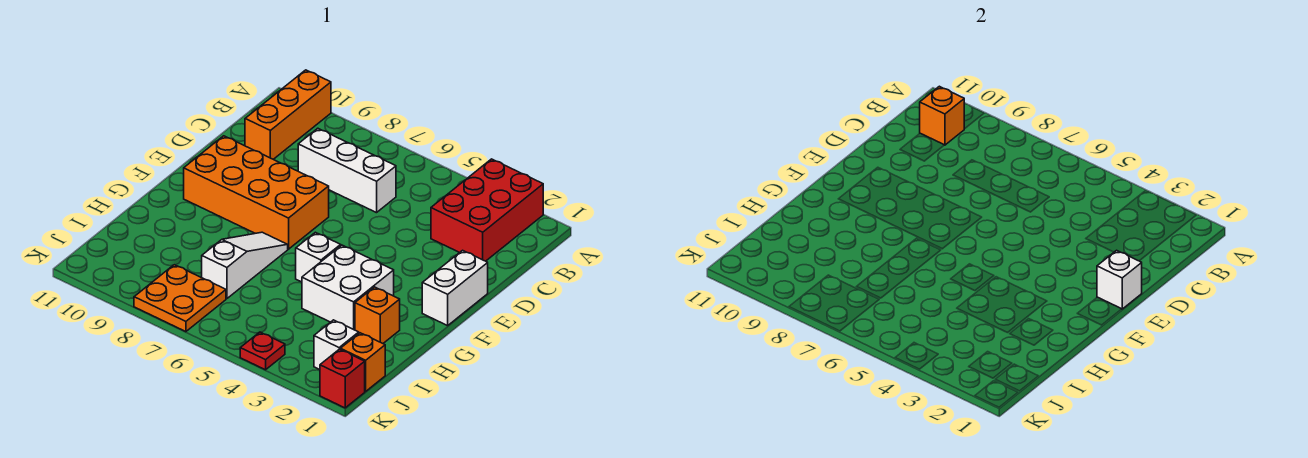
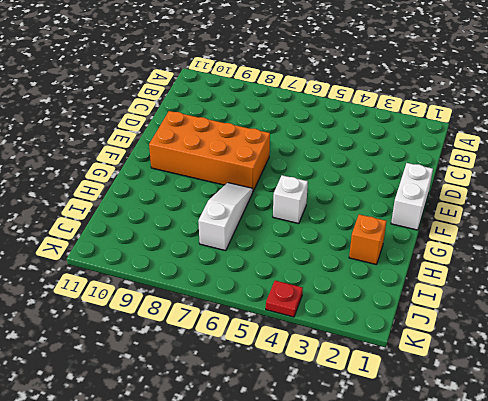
none -> red brick A2:C3 level 1
none -> orange brick A10:C10 level 1
none -> white brick C6:C8 level 1

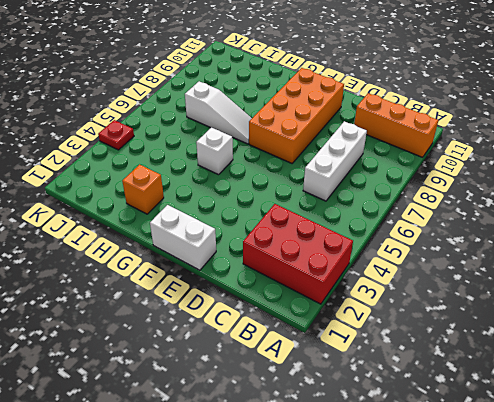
none -> white brick G3:H4 level 1
none -> orange brick J1 level 1
none -> white brick J2 level 1

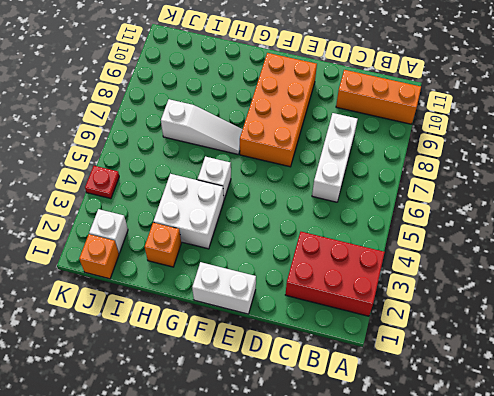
none -> orange plate J7:K8 level 1
none -> red brick K1 level 1
none -> orange brick B10 level 2

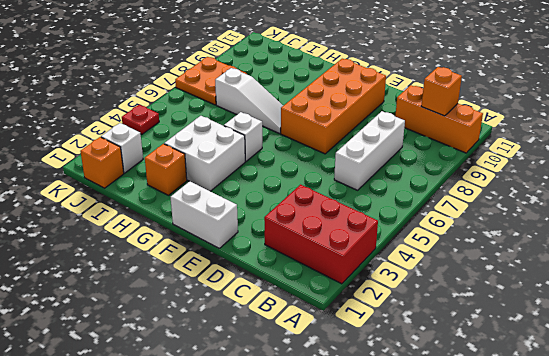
none -> red brick K1 level 1
none -> white brick E1 level 2

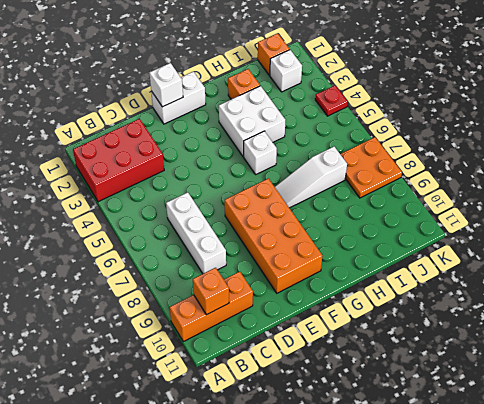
none -> red brick K1 level 1

